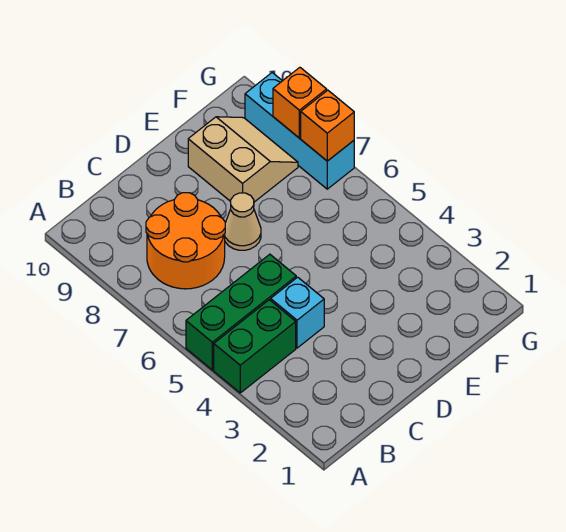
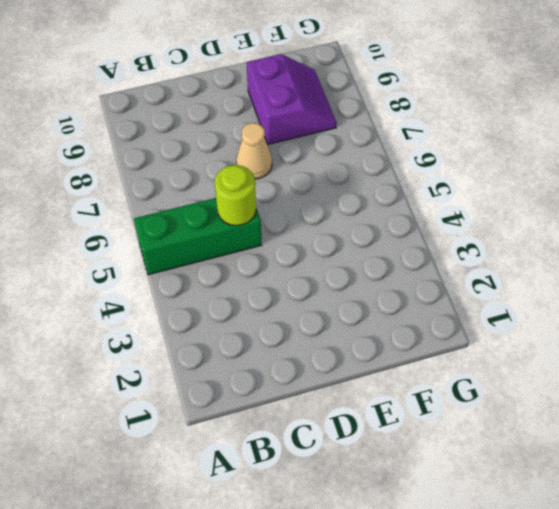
lime round brick C5 level 2 -> none
purple slope E8:F9 level 1 top E -> tan slope E8:F9 level 1 top E
none -> green brick A4:B4 level 1
none -> orange round brick B7:C8 level 1

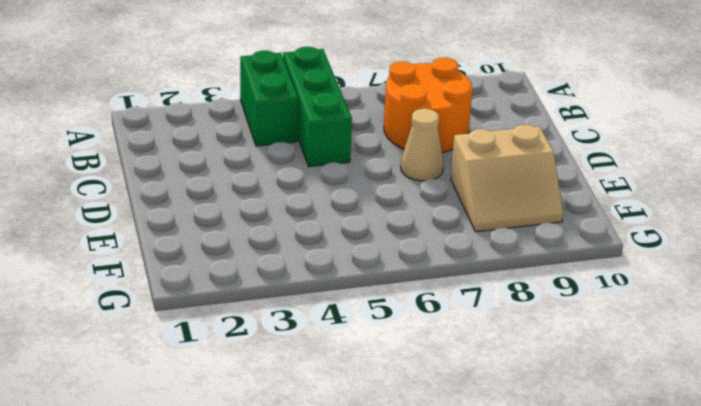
none -> cyan brick C4 level 1
none -> cyan brick G7:G9 level 1

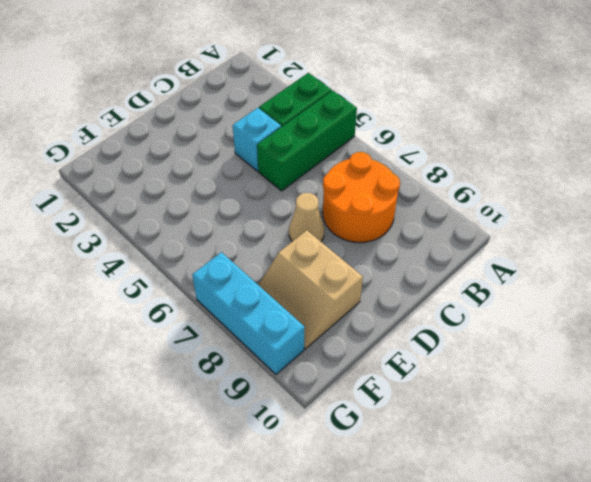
none -> orange brick G7 level 2
none -> orange brick G8 level 2

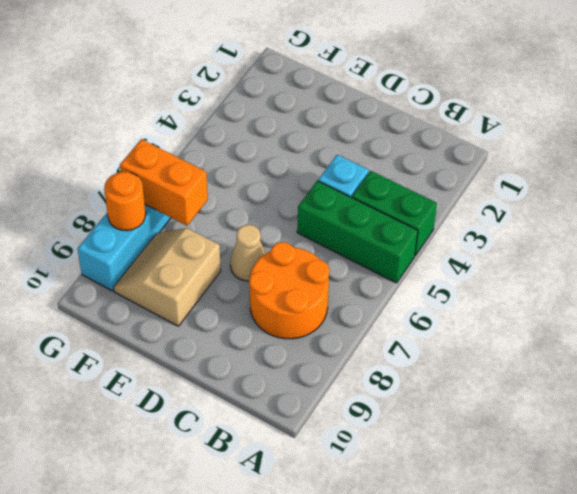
orange brick F7:G7 level 2 -> orange brick G7 level 2
orange round brick G8 level 2 -> orange brick G8 level 2

